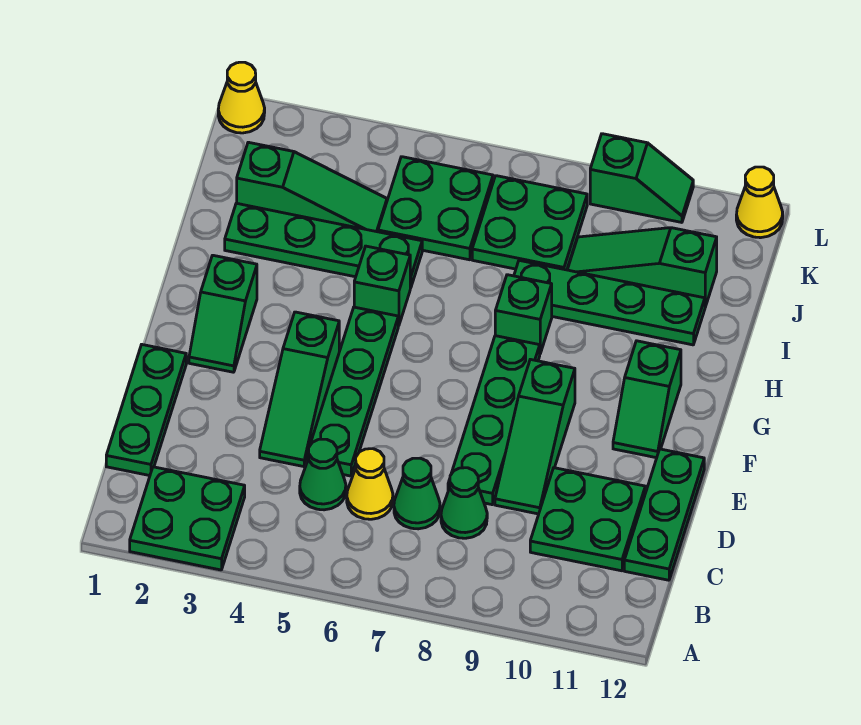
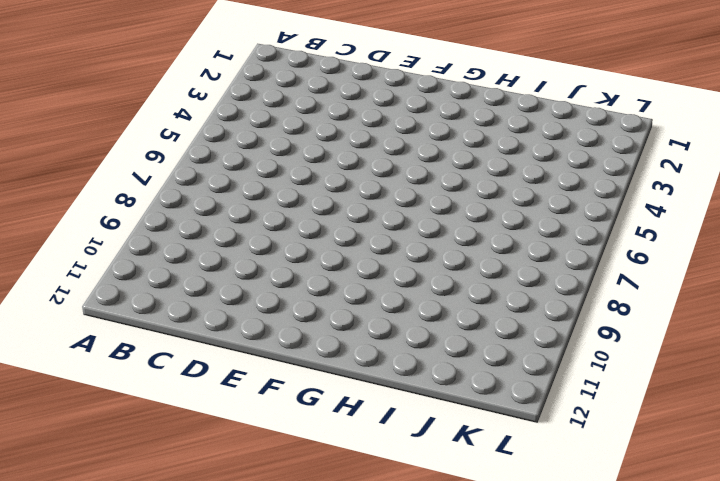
none -> green plate A2:B3 level 1
none -> green plate C1:E1 level 1
none -> green cone C5 level 1

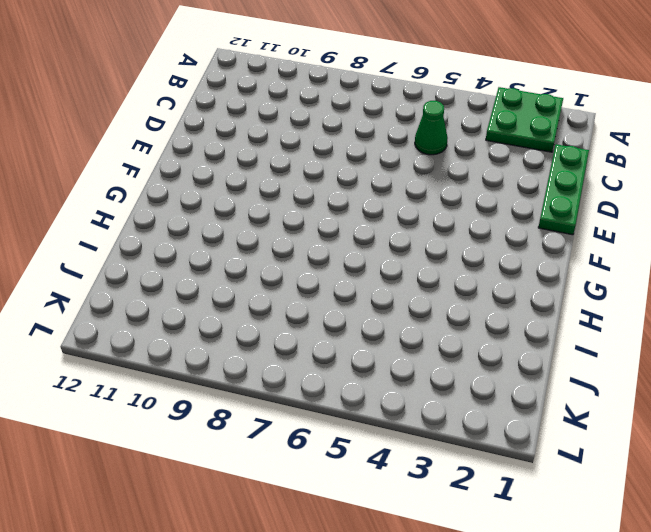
none -> yellow cone C6 level 1
none -> green cone C7 level 1
none -> green cone C8 level 1

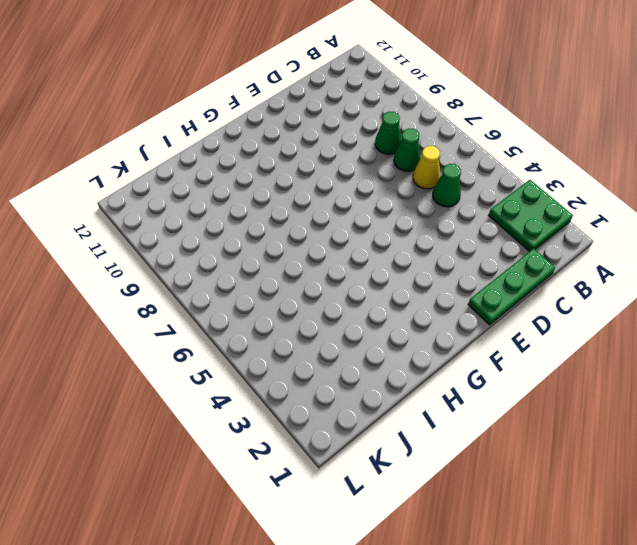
none -> green plate C10:D11 level 1
none -> green plate C12:E12 level 1
none -> green slope D4:F4 level 1 top F

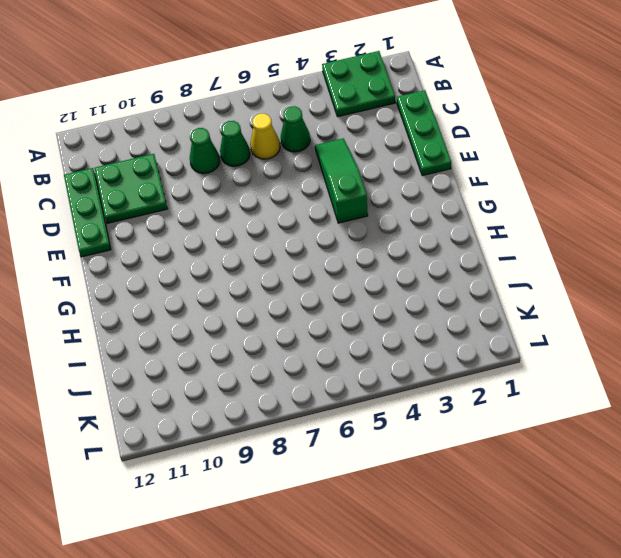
none -> green plate D5:G5 level 1
none -> green plate D8:G8 level 1
none -> green slope D9:F9 level 1 top F

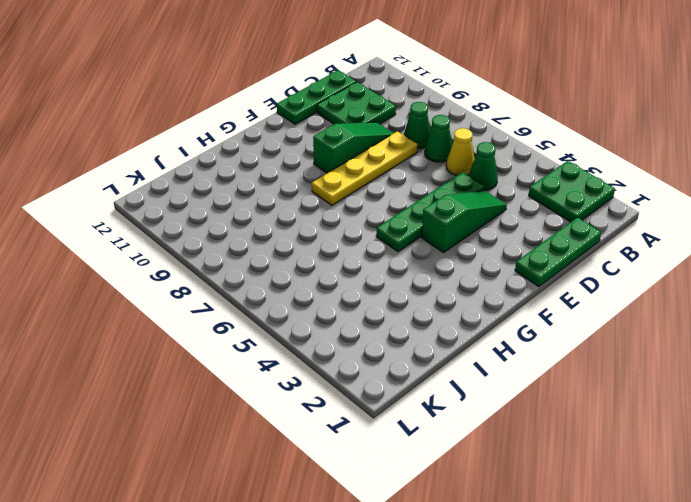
yellow plate D8:G8 level 1 -> green plate D8:G8 level 1
none -> green slope F2:G2 level 1 top G
none -> green slope F11:G11 level 1 top G
none -> green brick H5 level 1

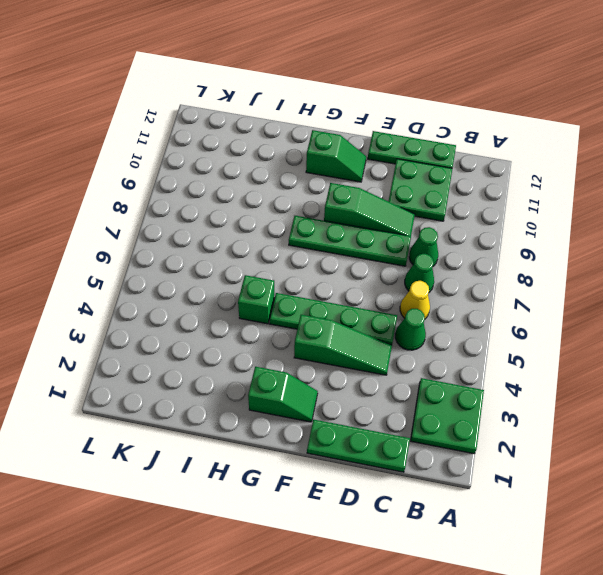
none -> green brick H8 level 1
none -> green plate I2:I5 level 1
none -> green plate I8:I11 level 1

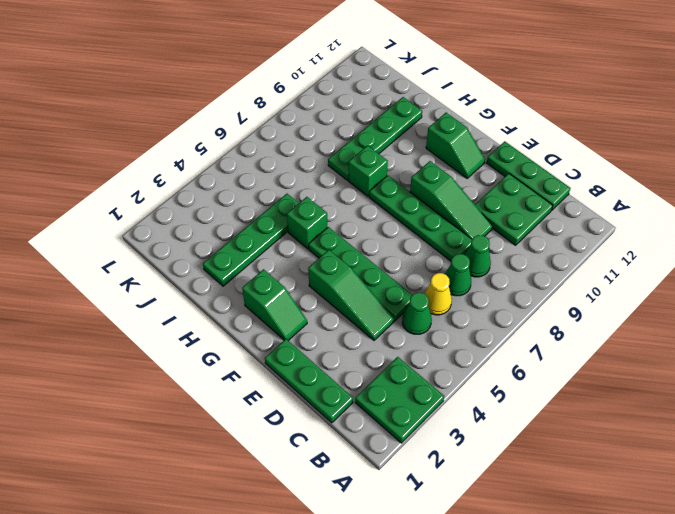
none -> green slope J2:J4 level 1 top 2
none -> green plate J5:K6 level 1
none -> green plate J7:K8 level 1

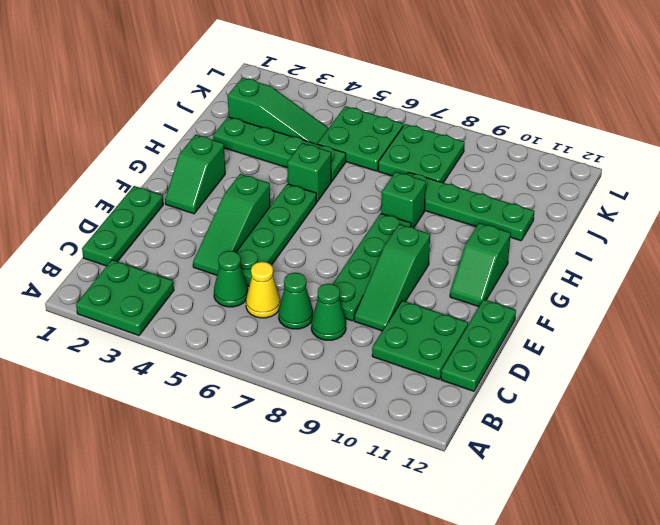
none -> green slope J9:J11 level 1 top 11
none -> yellow cone L1 level 1
none -> green slope L9:L10 level 1 top 9

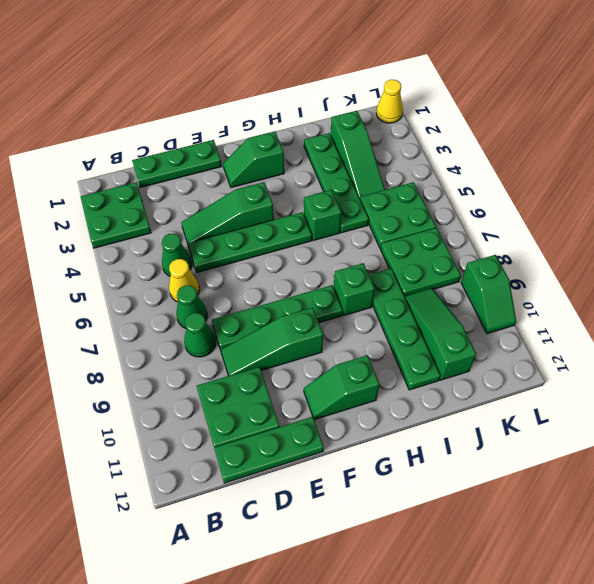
none -> yellow cone L12 level 1

